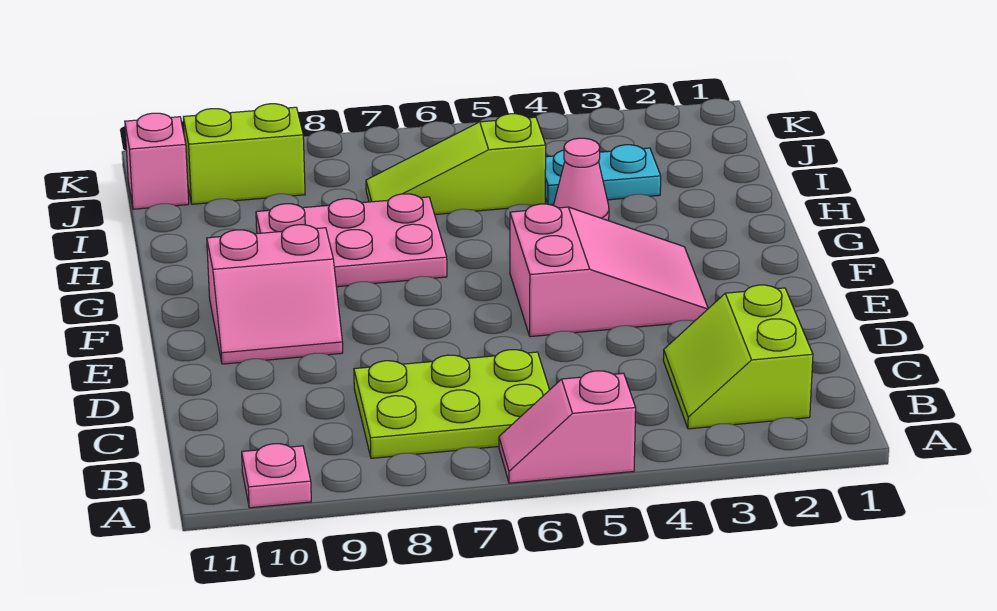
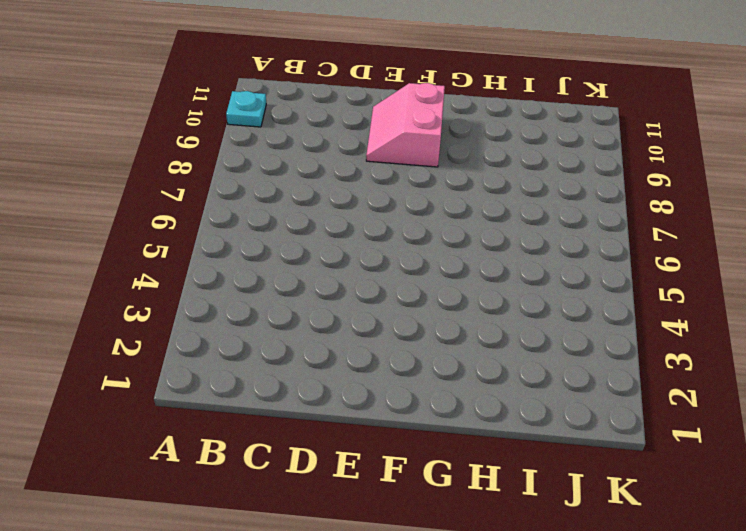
cyan plate A10 level 1 -> pink plate A10 level 1
none -> pink slope A5:A6 level 1 top 5
none -> lime slope B2:C3 level 1 top 2
none -> lime plate B6:C8 level 1

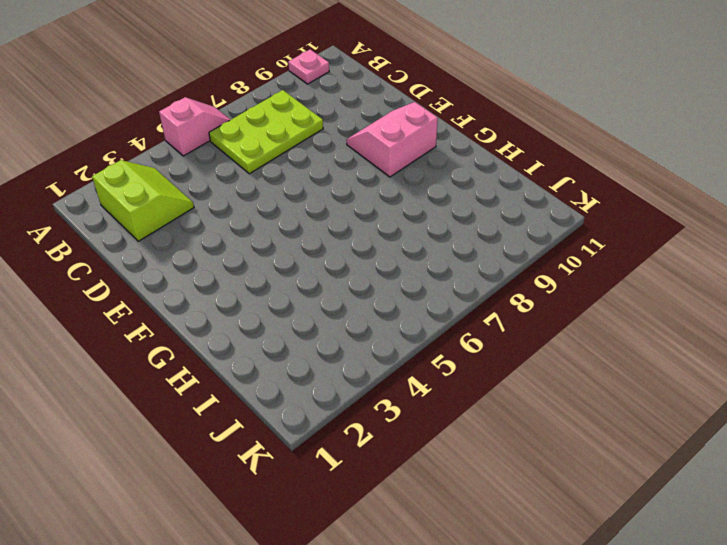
none -> pink slope E3:F5 level 1 top 5
none -> pink plate G7:H9 level 1
none -> pink cone H4 level 1

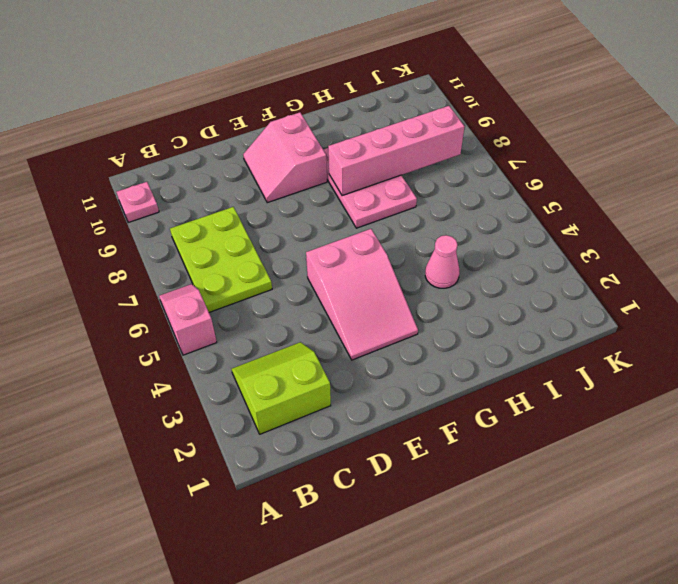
pink brick G8:J8 level 2 -> none
none -> cyan plate I3:I4 level 1
none -> lime slope I5:I7 level 1 top 5
none -> lime brick J9:J10 level 1

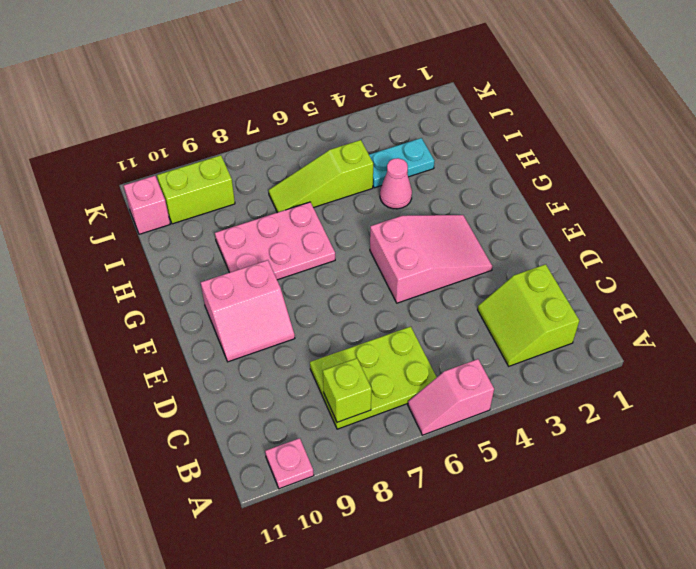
lime brick B8 level 2 -> none

